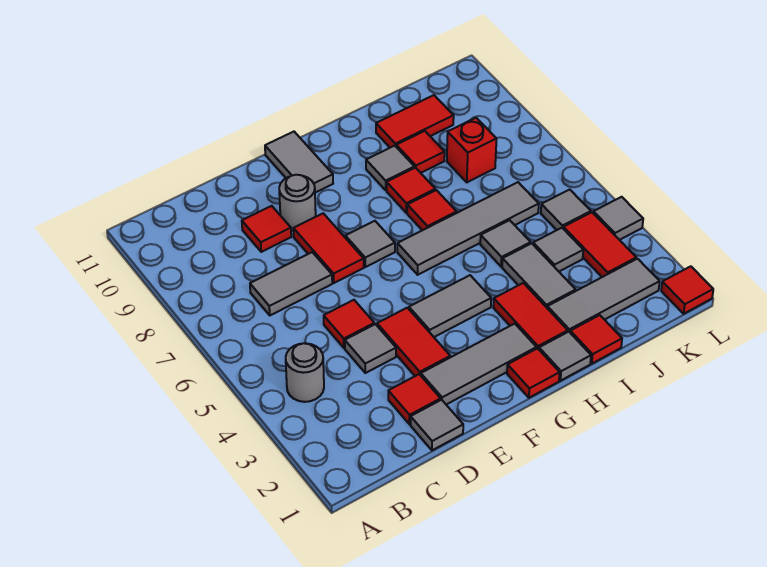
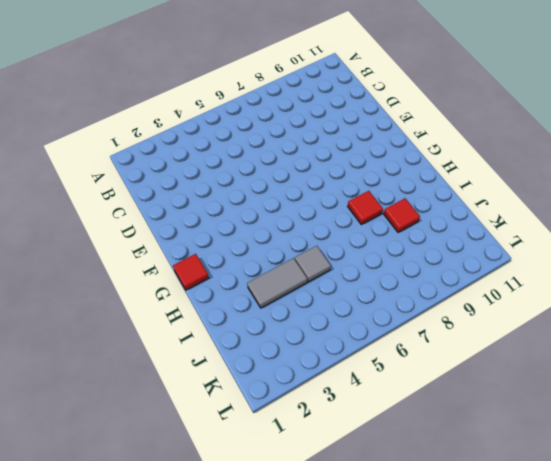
none -> grey round brick B4 level 1
none -> grey tile C7:D7 level 1
none -> grey tile D1 level 1
none -> red tile D2 level 1

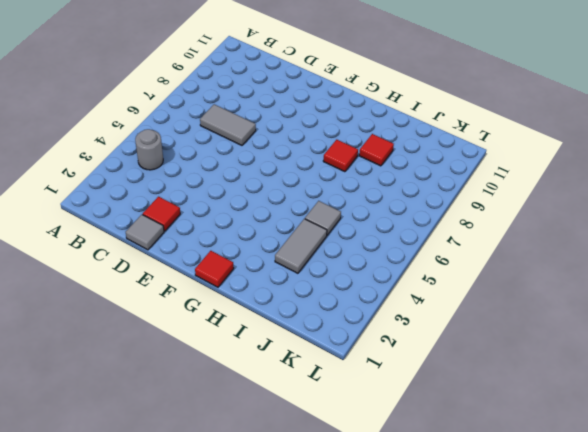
none -> grey tile D4 level 1
none -> red tile D5 level 1
none -> red tile D9 level 1
none -> grey tile E2:G2 level 1

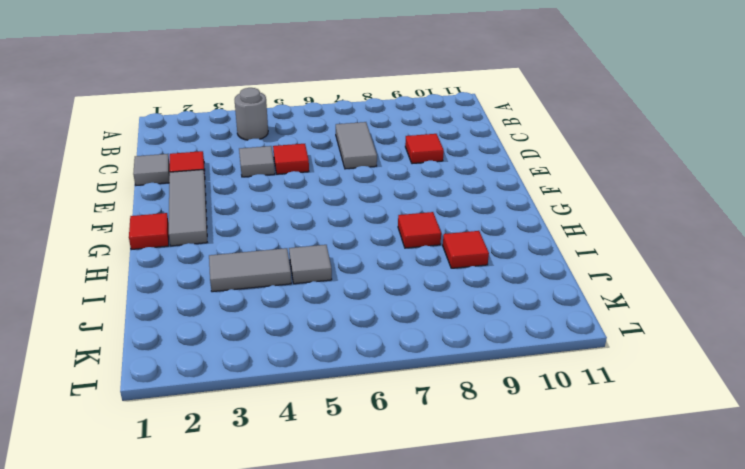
none -> red tile E3:E4 level 1
none -> red tile E7:E8 level 1
none -> grey round brick E9 level 1
none -> grey tile F4:G4 level 1

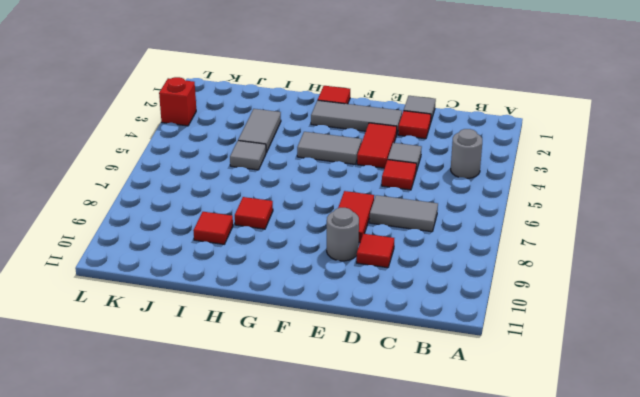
red brick L3 level 1 -> red brick J8 level 1
none -> grey tile F7 level 1
none -> grey tile F10:F11 level 1
none -> grey tile G6:J6 level 1
none -> grey tile H1 level 1

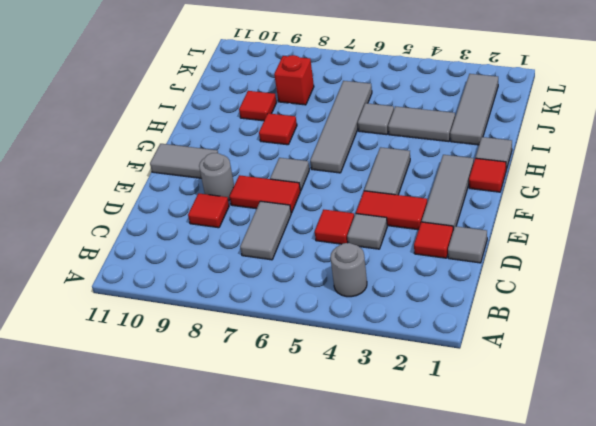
none -> red tile H2:H3 level 1
none -> red tile H7 level 1
none -> grey tile H9 level 1
none -> red tile I1 level 1

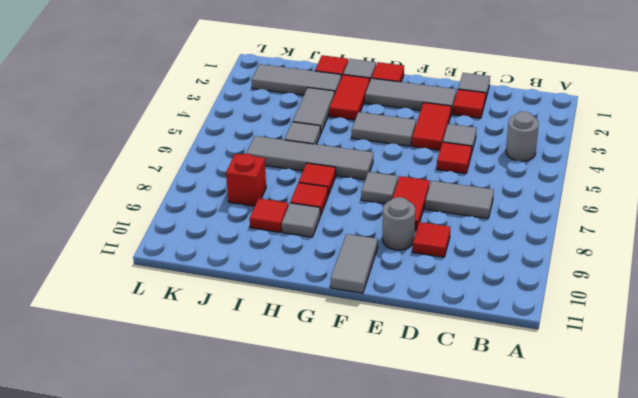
none -> red tile I10:J10 level 1
none -> grey tile J4 level 1
none -> red tile K3:K4 level 1
none -> grey tile K5 level 1

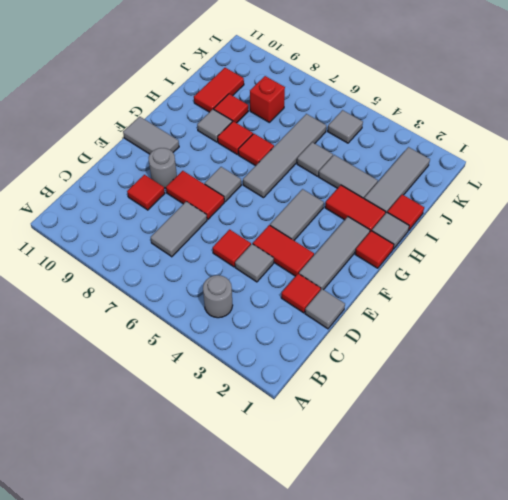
none -> grey tile J4 level 1
none -> red tile K3:K4 level 1
none -> red tile L1 level 1
none -> grey tile L4 level 1

